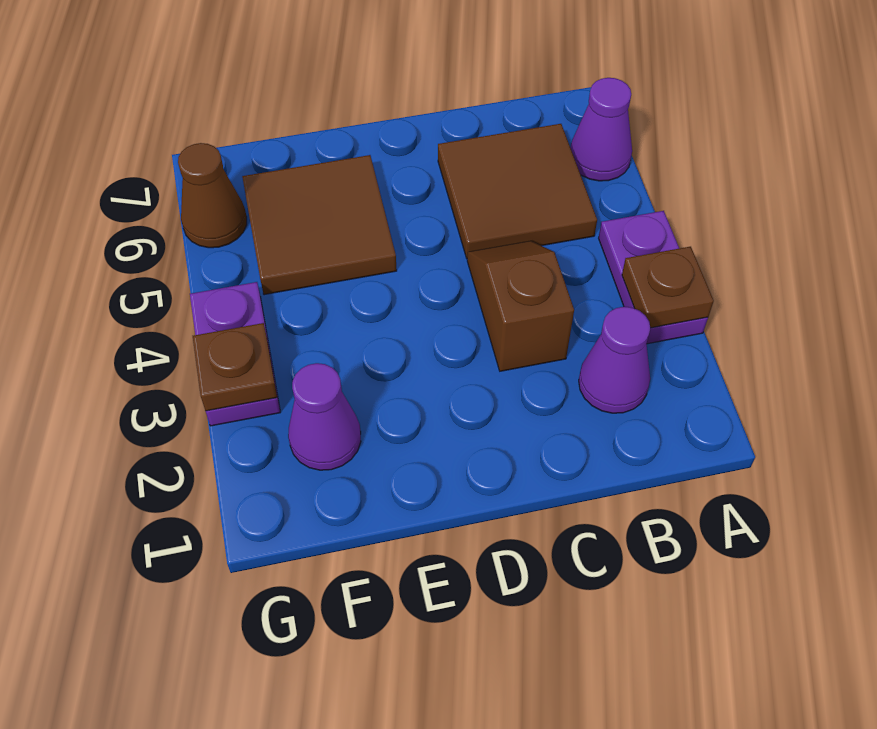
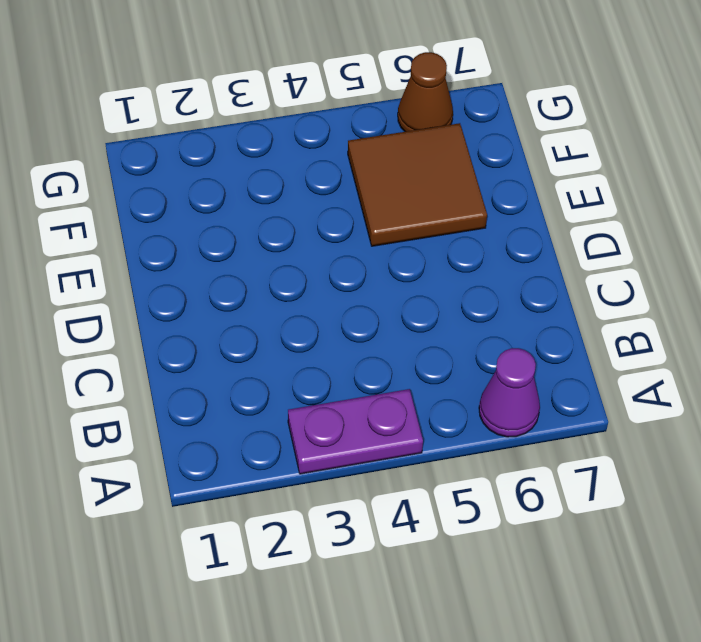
none -> purple cone B2 level 1
none -> brown tile B5:C6 level 1

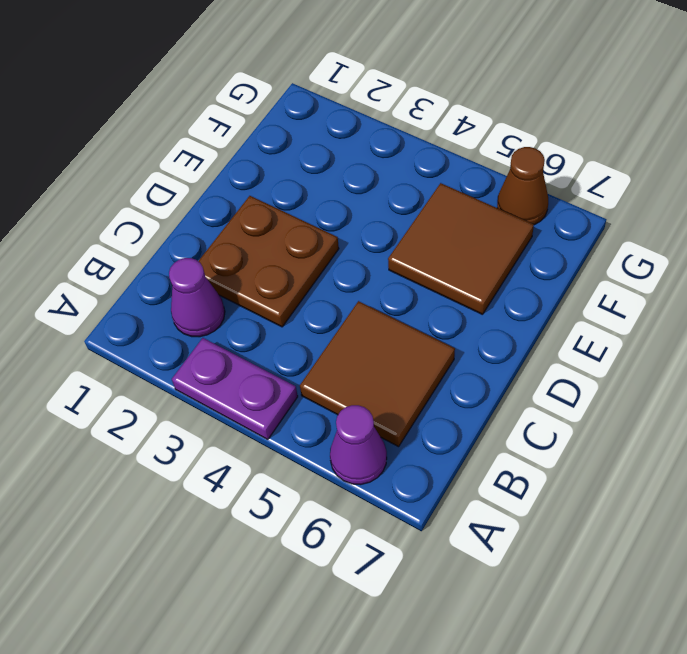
brown plate C2:D3 level 1 -> brown slope C3:C4 level 1 top 3
none -> purple cone F2 level 1
none -> purple plate G3:G4 level 1

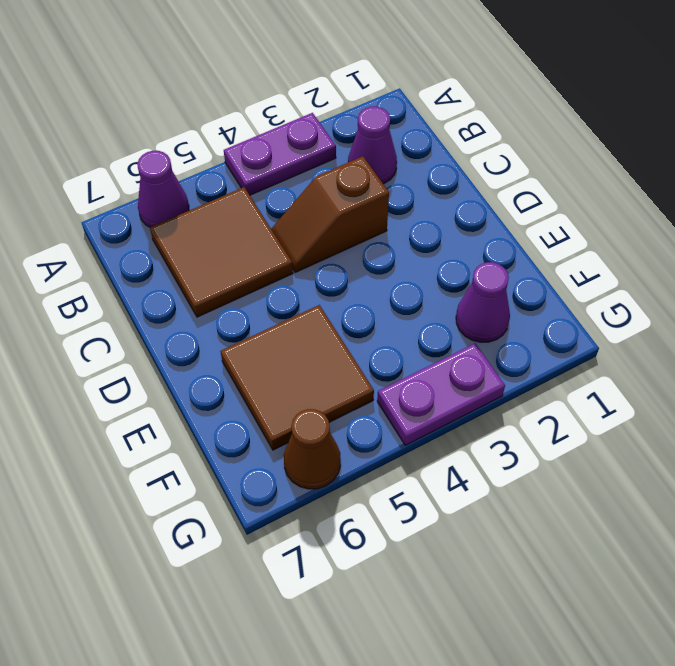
none -> brown plate A3 level 2
none -> brown plate G3 level 2

